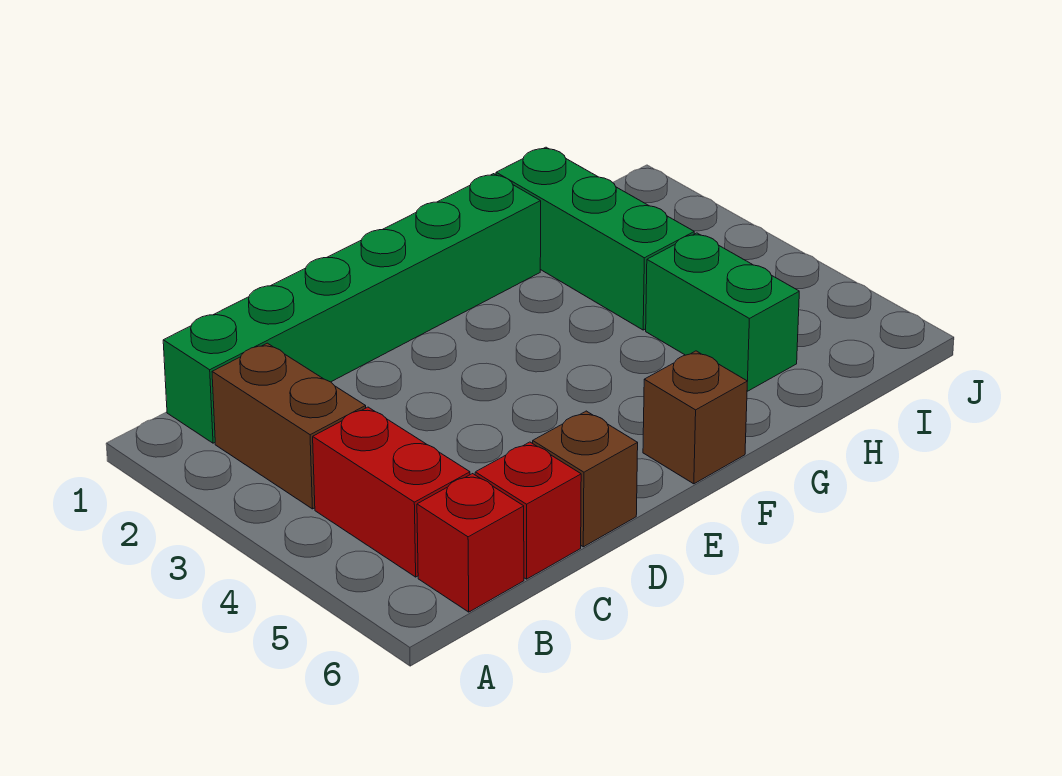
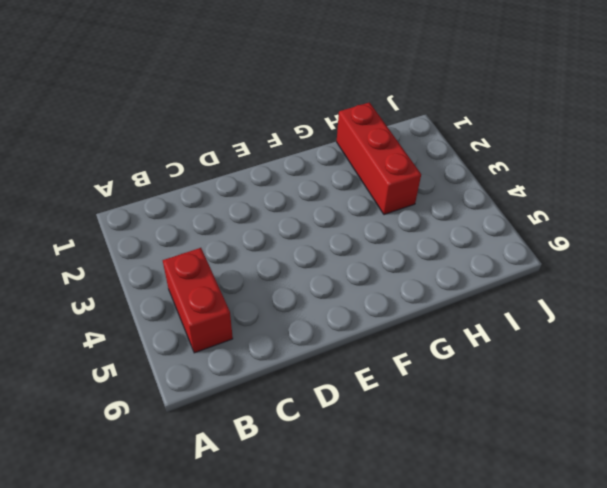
red brick H1:H3 level 1 -> green brick H1:H3 level 1
none -> green brick B1:G1 level 1
none -> brown brick B2:B3 level 1

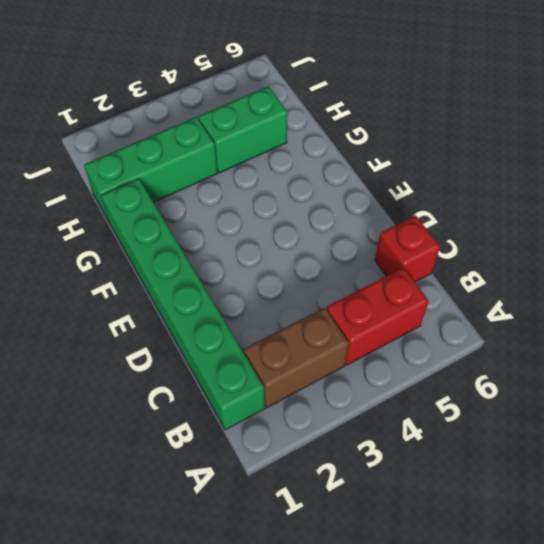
none -> red brick B6 level 1
none -> brown brick D6 level 1

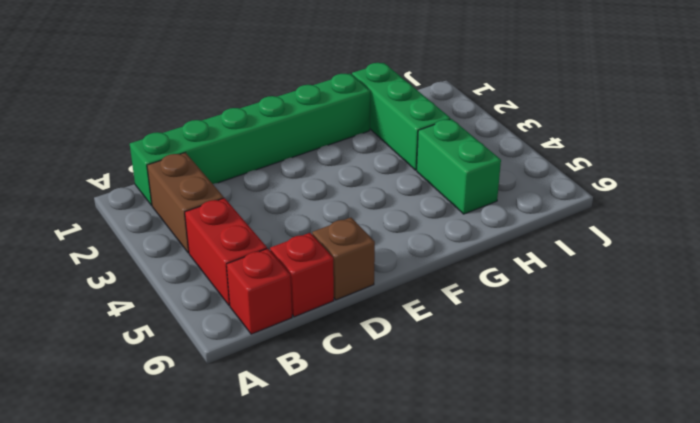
none -> brown brick F6 level 1

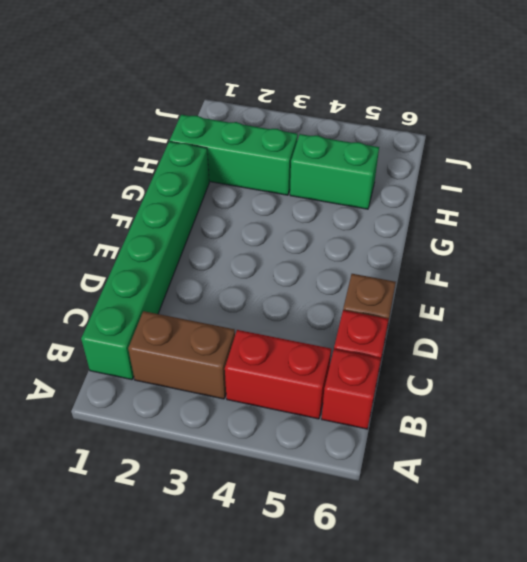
none -> brown brick F6 level 1

